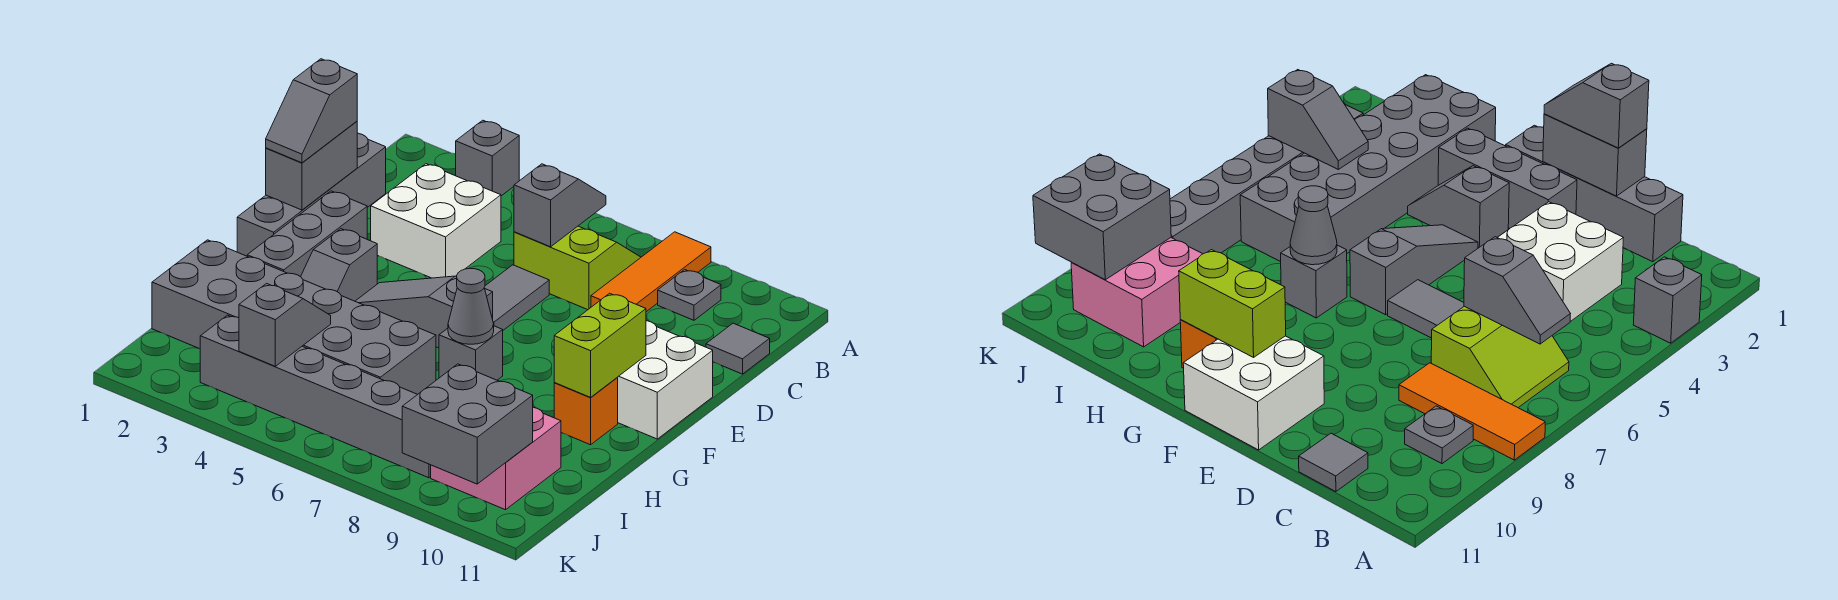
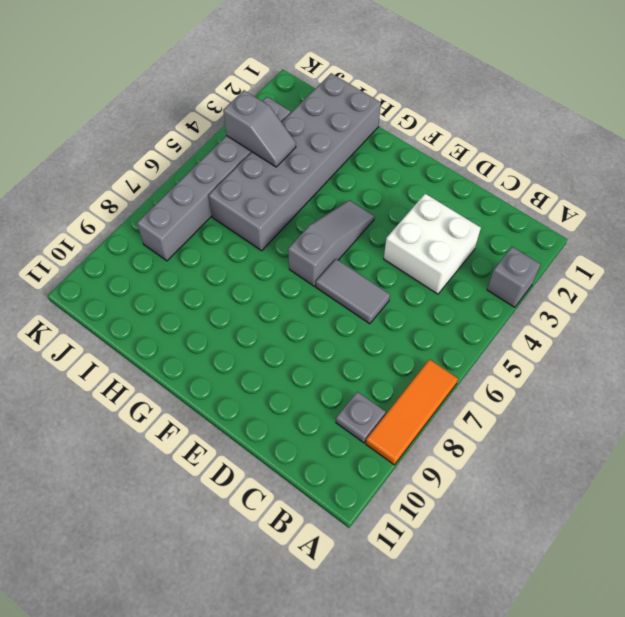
orange tile A7:A9 level 1 -> orange tile A8:C8 level 1
none -> lime slope B6:C7 level 1 top C
none -> grey brick C1:F1 level 1
none -> grey tile C11 level 1

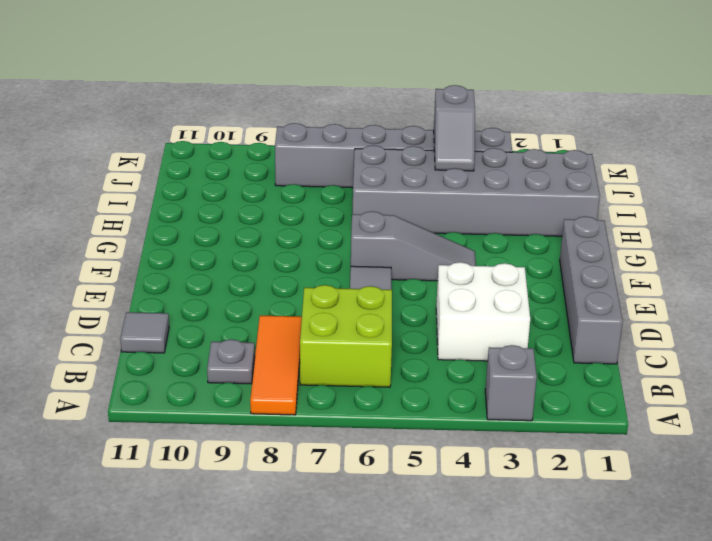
lime brick B6:C7 level 1 -> lime slope B6:C7 level 1 top C
none -> grey brick E2:G2 level 1
none -> white brick E10:F11 level 1
none -> grey slope F3:G3 level 1 top F

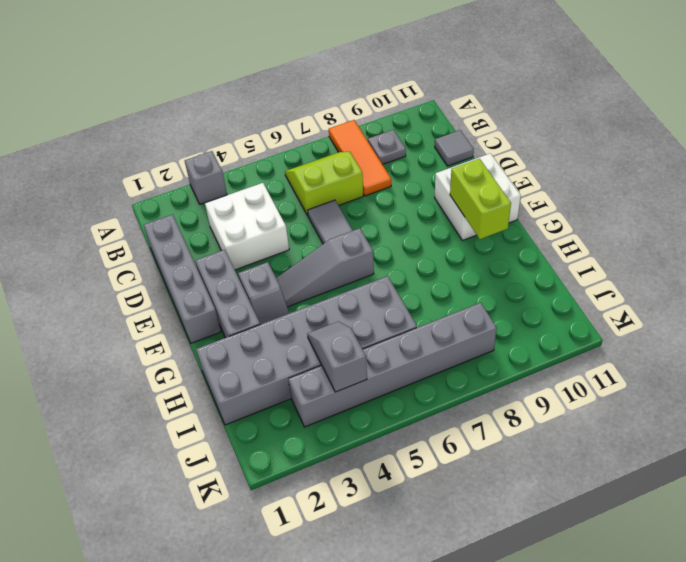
none -> grey brick G7 level 1
none -> orange brick G10 level 1
none -> pink brick I9:J10 level 1

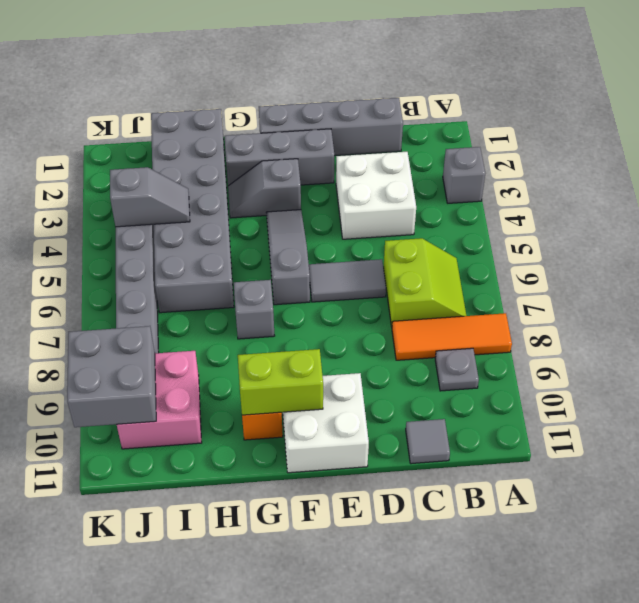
none -> grey slope B6:C6 level 2 top C
none -> grey brick D1:E1 level 2
none -> grey cone G7 level 2

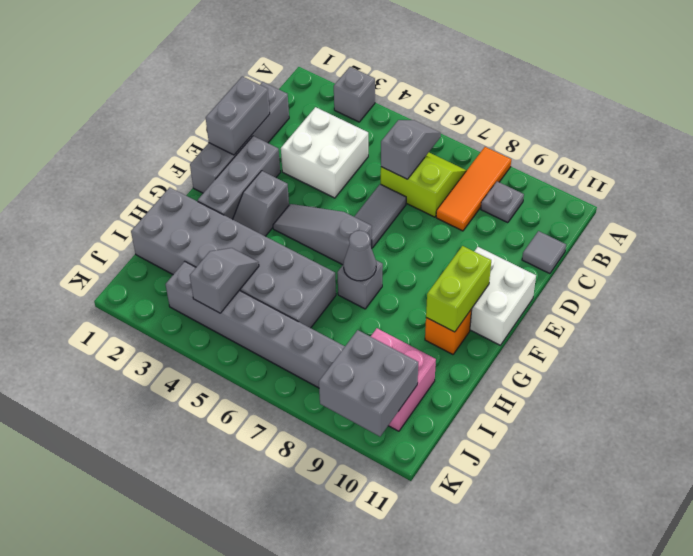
none -> grey slope D1:E1 level 3 top D

